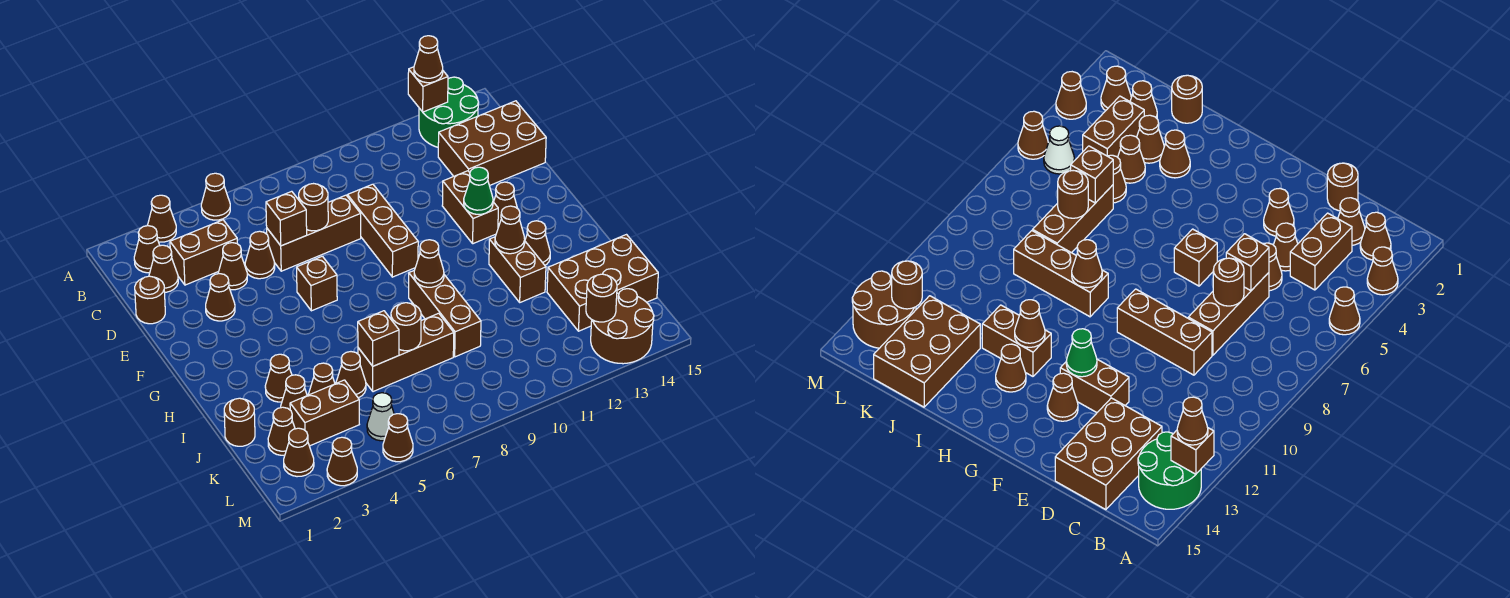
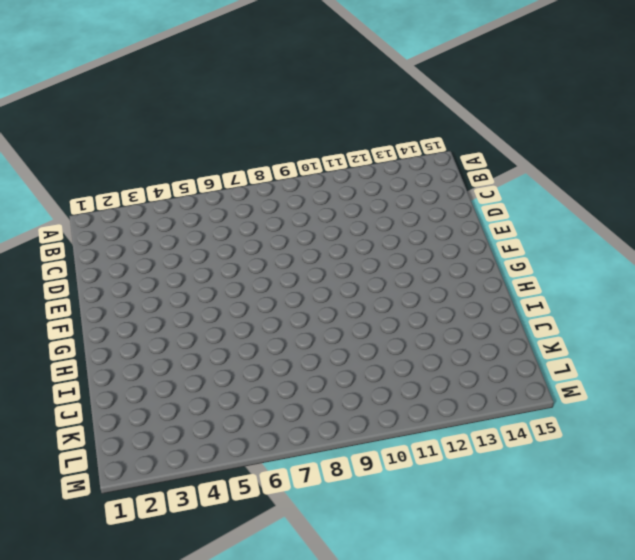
none -> brown cone A3 level 1
none -> brown cone A5 level 1
none -> green round brick A13:B14 level 1
none -> brown cone B2 level 1

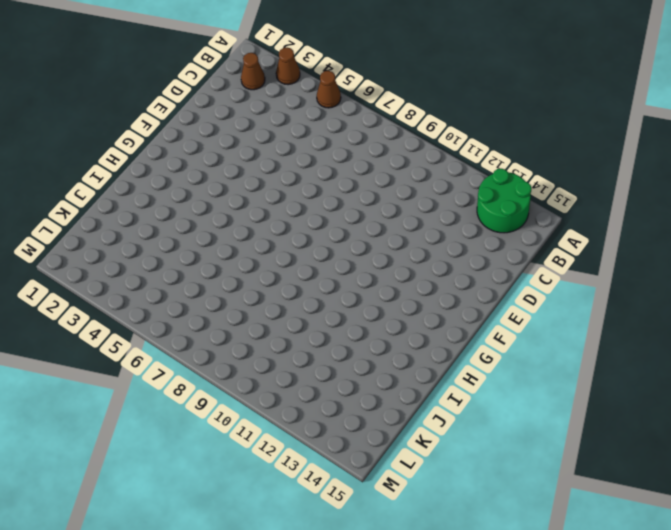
none -> brown cone C2 level 1
none -> brown brick C3:C4 level 1
none -> brown brick C13:D15 level 1
none -> brown round brick D1 level 1

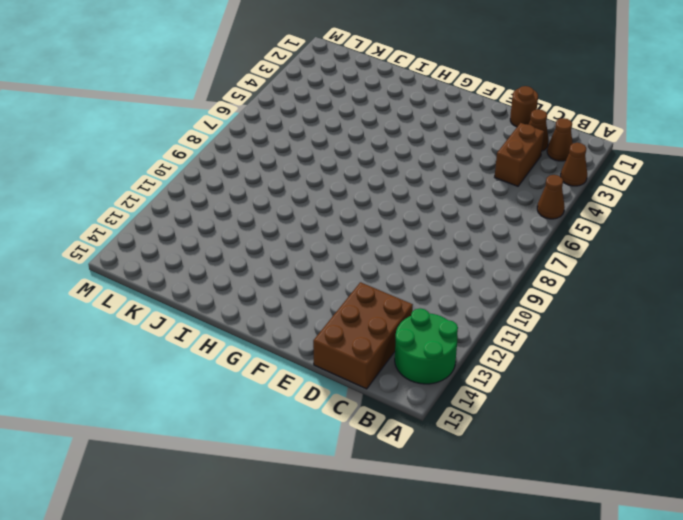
none -> brown cone D4 level 1
none -> brown cone D5 level 1
none -> brown brick D6:D8 level 1
none -> brown brick D9:F9 level 1

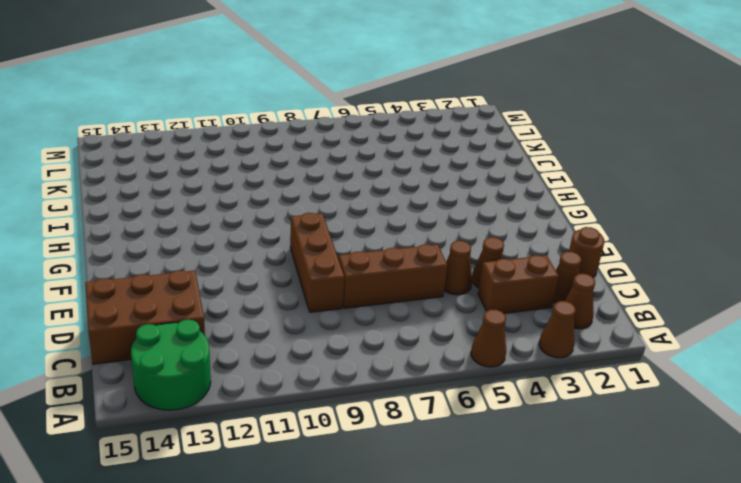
none -> brown cone E3 level 1
none -> brown brick E12:F12 level 1
none -> brown brick F6 level 1
none -> brown cone F13 level 1

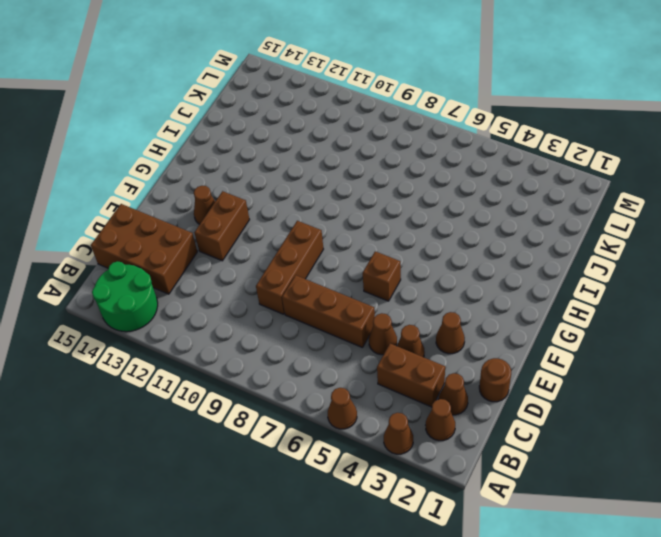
none -> brown brick H9:J9 level 1
none -> brown brick H12:I12 level 1
none -> brown cone H13 level 1
none -> brown cone I3 level 1

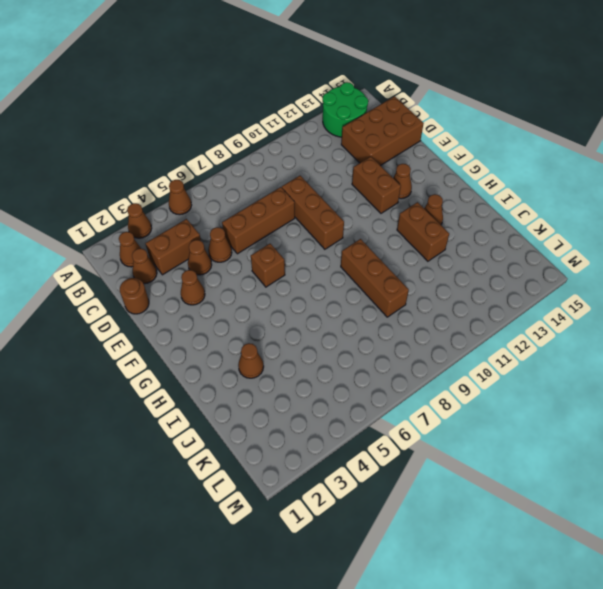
none -> brown round brick J1 level 1
none -> brown cone J3 level 1
none -> brown cone J4 level 1
none -> brown cone J5 level 1

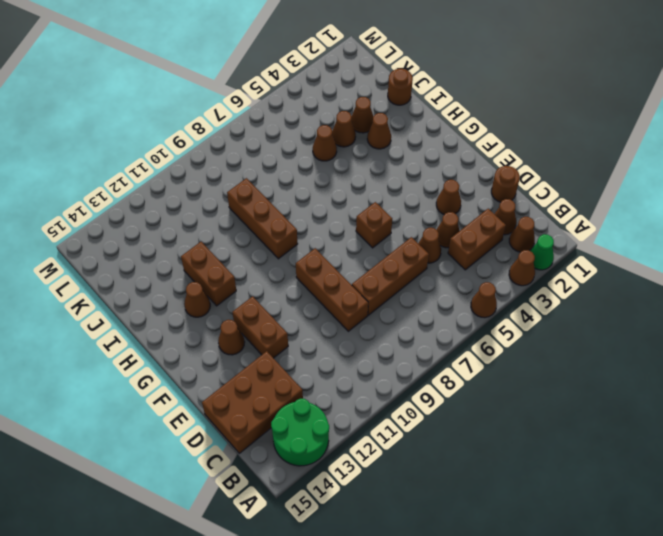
green cone A2 level 1 -> green cone F12 level 2
none -> brown brick J6:J8 level 1
none -> brown brick J13:K15 level 1
none -> brown cone K2 level 1
none -> brown brick K3:K4 level 1

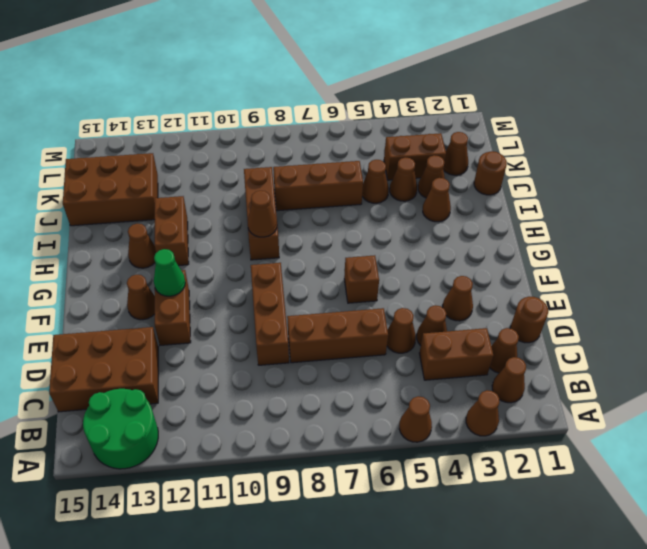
none -> brown cone L2 level 1
none -> white cone L5 level 1
none -> brown round brick L13:M14 level 1
none -> brown cone M3 level 1

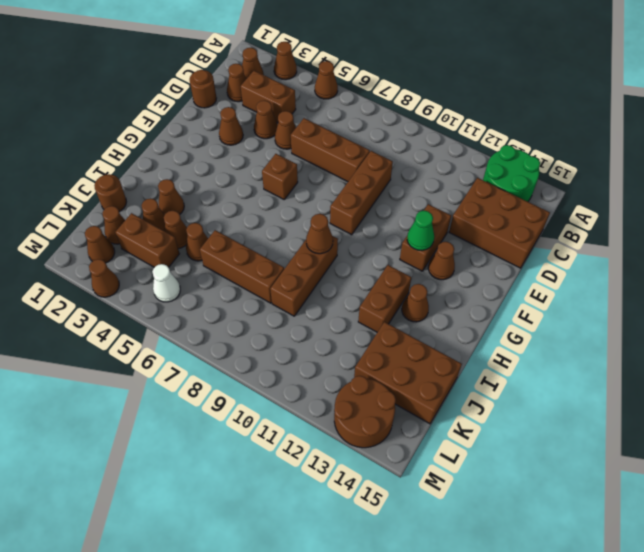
none -> brown cone M5 level 1
none -> brown brick A13 level 2
none -> brown brick D6 level 2
none -> brown round brick D7 level 2

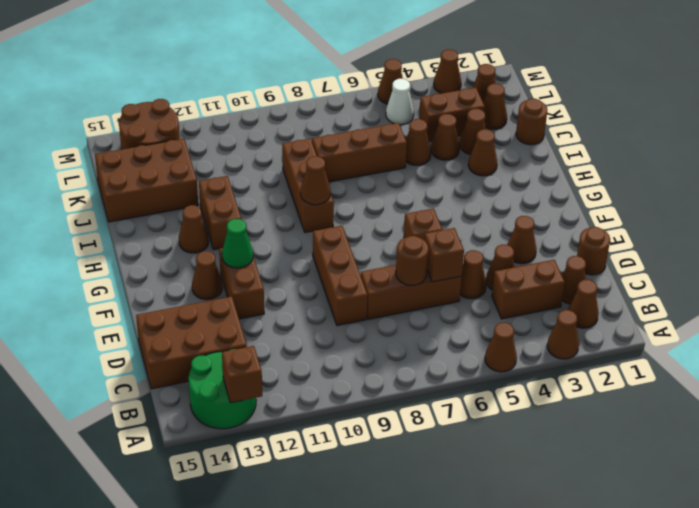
none -> brown cone H12 level 2
none -> brown brick J6 level 2
none -> brown round brick J7 level 2
none -> brown round brick L13 level 2

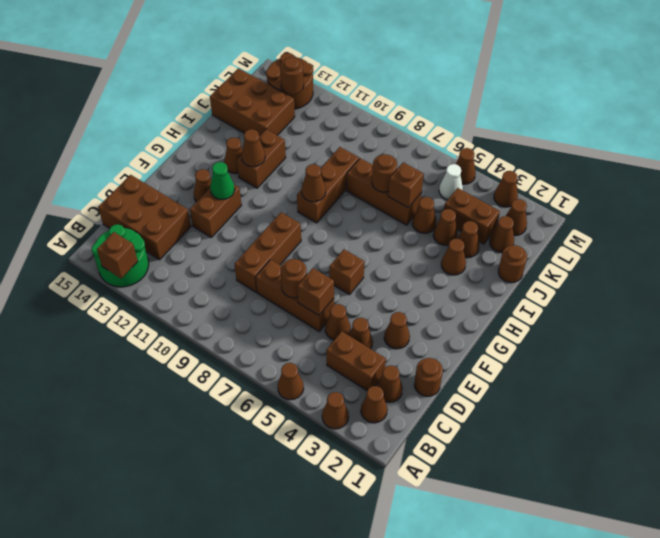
none -> brown cone A13 level 3

